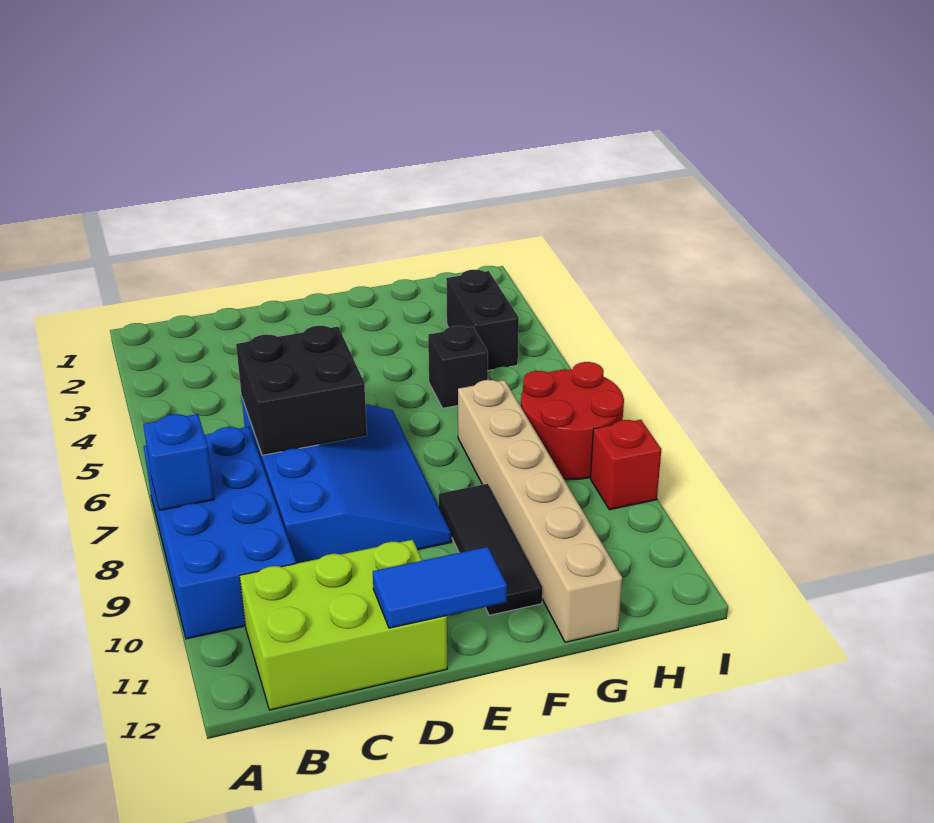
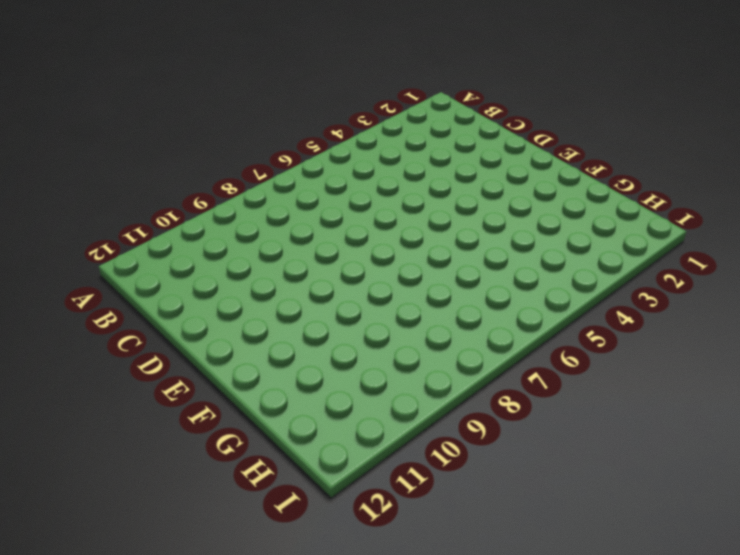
none -> blue brick A7:B10 level 1
none -> lime brick B11:D12 level 1
none -> blue slope C6:E9 level 1 top C

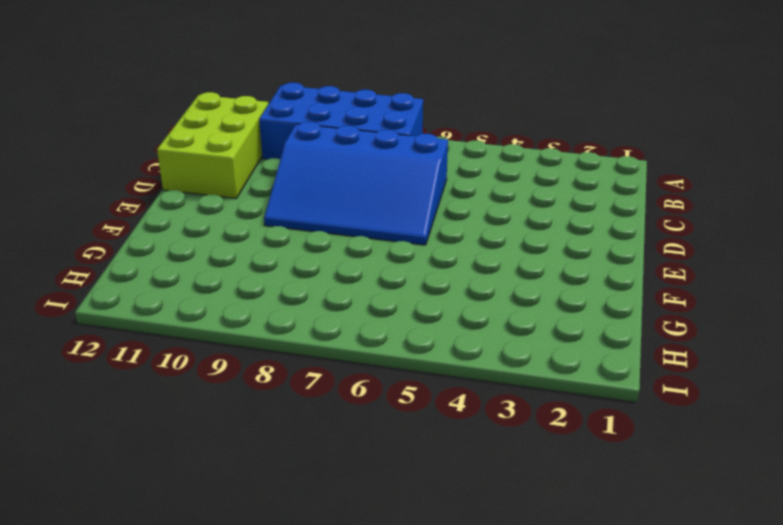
none -> black tile F9:F11 level 1
none -> black brick G5 level 1
none -> tan brick G7:G12 level 1

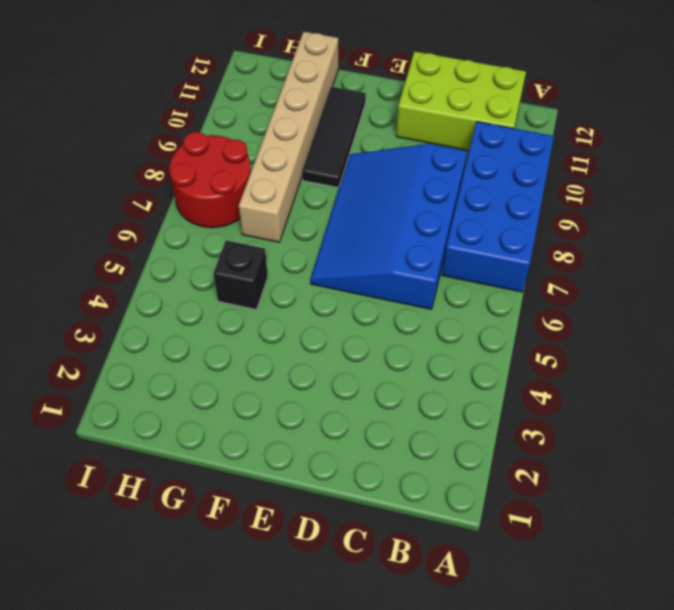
none -> black brick H3:H4 level 1
none -> red brick I9 level 1
none -> blue brick A8 level 2

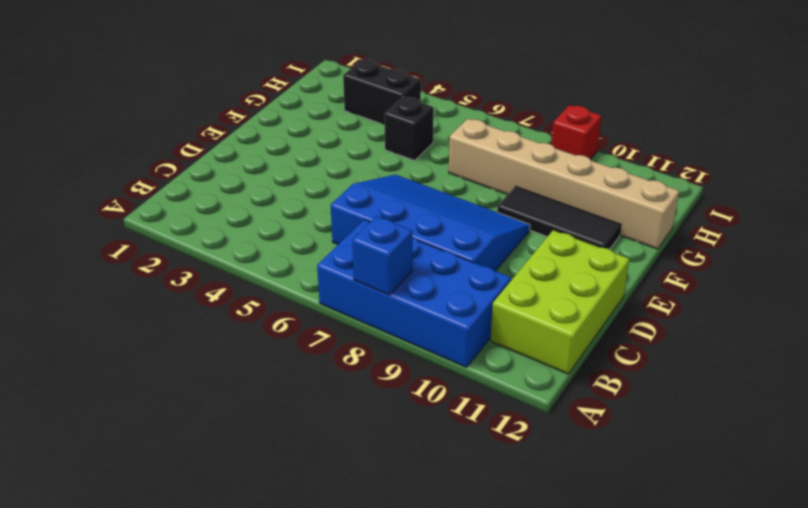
none -> red round brick H7:I8 level 1
none -> black brick C6:D7 level 2
none -> blue tile D12:E12 level 2

